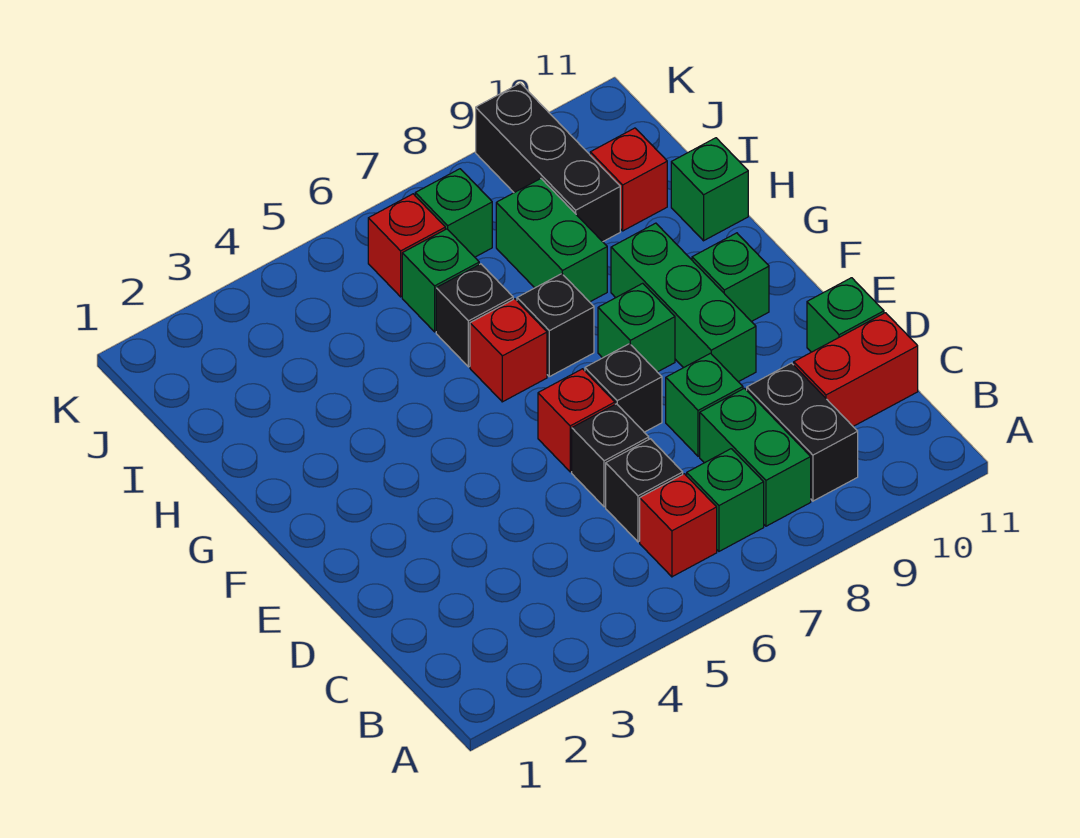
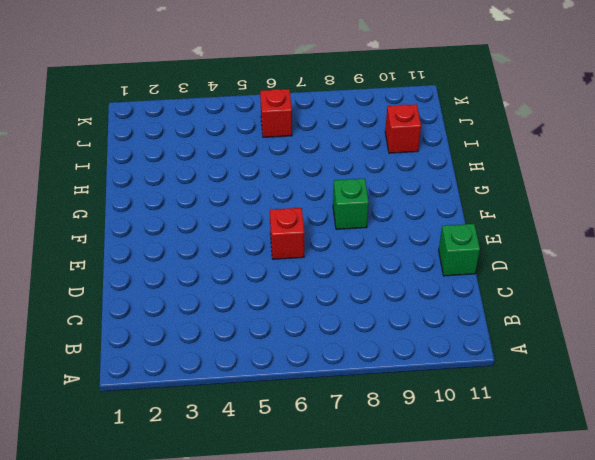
none -> red brick B6 level 1
none -> green brick B7 level 1
none -> green brick B8:C8 level 1

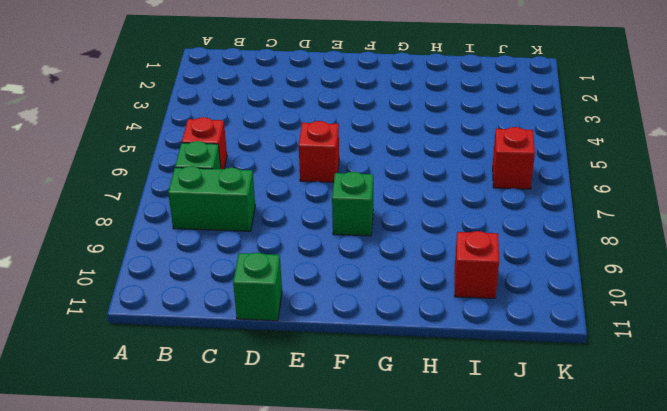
none -> black brick B9:C9 level 1
none -> black brick C6 level 1
none -> red brick C10:C11 level 1

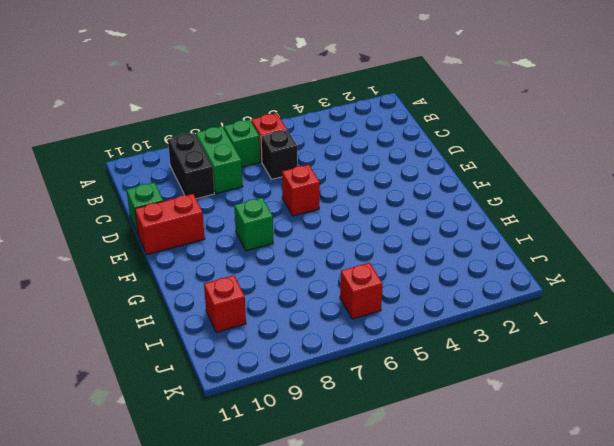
red brick E10:E11 level 1 -> red brick C10:C11 level 1
none -> black brick D6 level 1
none -> green brick D8 level 1
none -> black brick E7 level 1

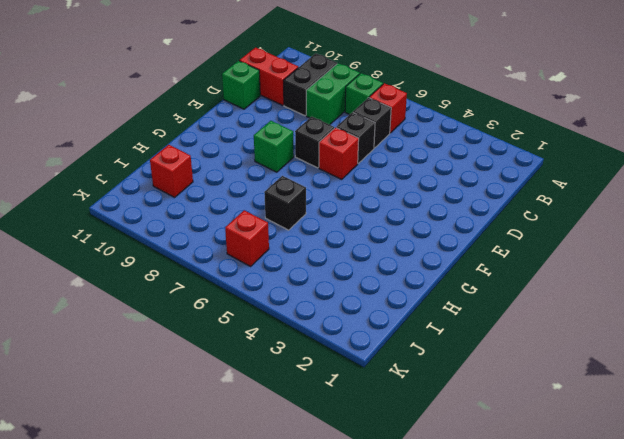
none -> green brick D8 level 1
none -> green brick E9:G9 level 1
none -> green brick F10 level 1

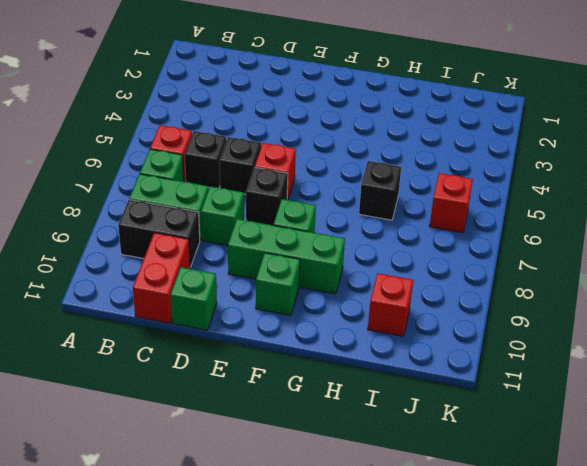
none -> red brick G6 level 1
none -> black brick G7 level 1
none -> green brick H8:I8 level 1

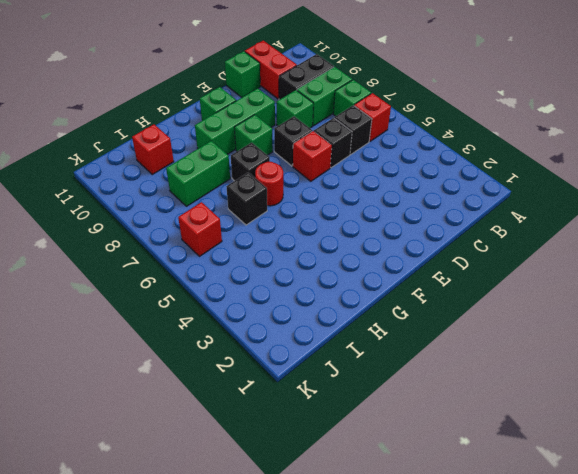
red round brick G6 level 1 -> red brick G6 level 1
none -> green brick H11 level 1
none -> green brick I6 level 1
none -> black brick I9:K9 level 1

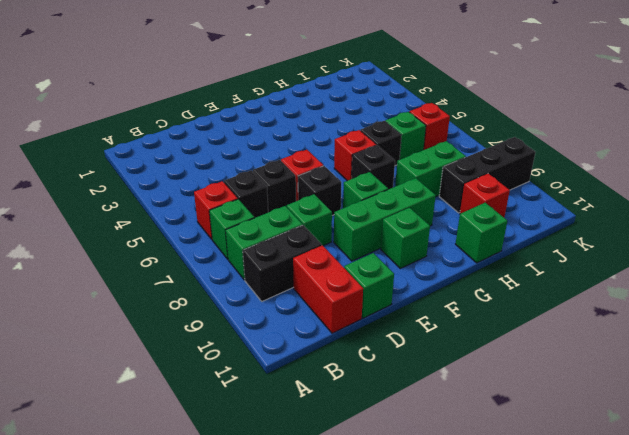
none -> green brick J7 level 1

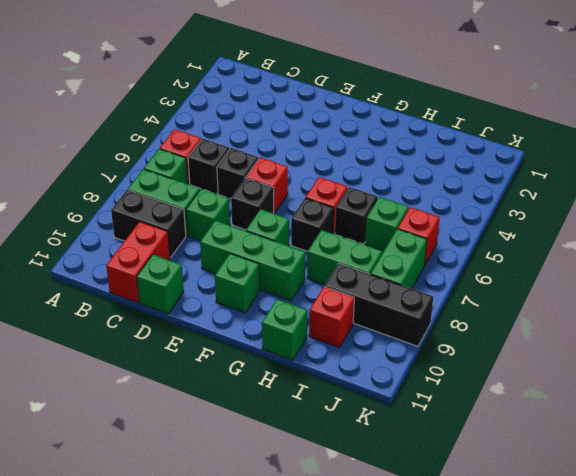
green brick J7:J8 level 1 -> green brick J7 level 1

